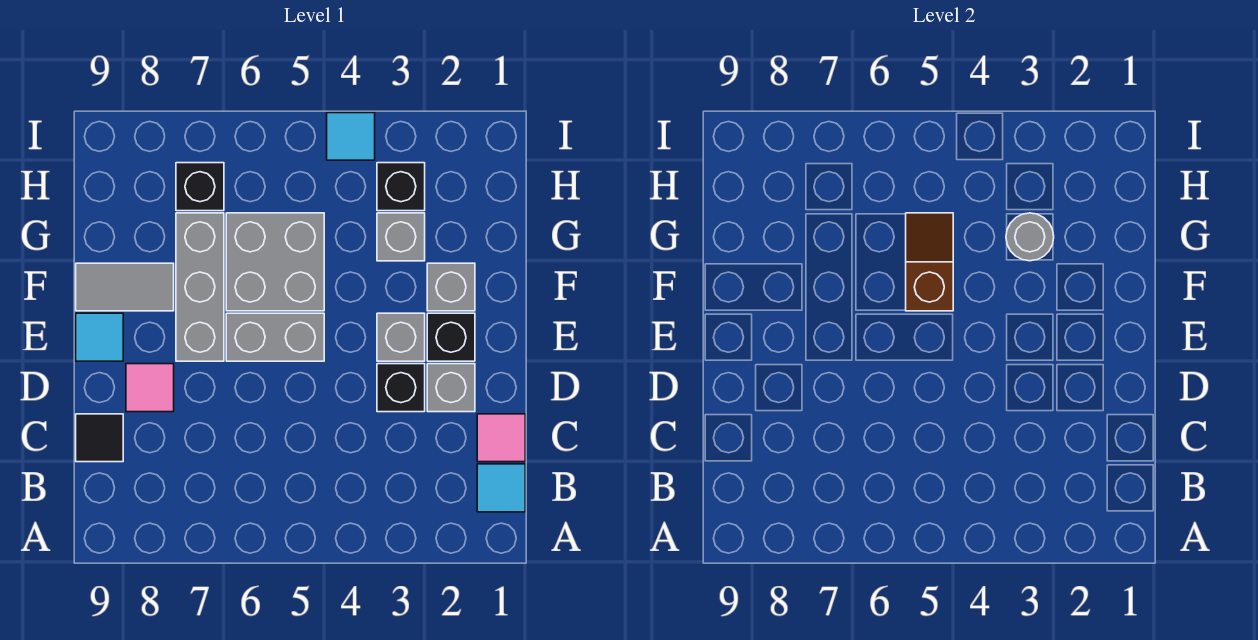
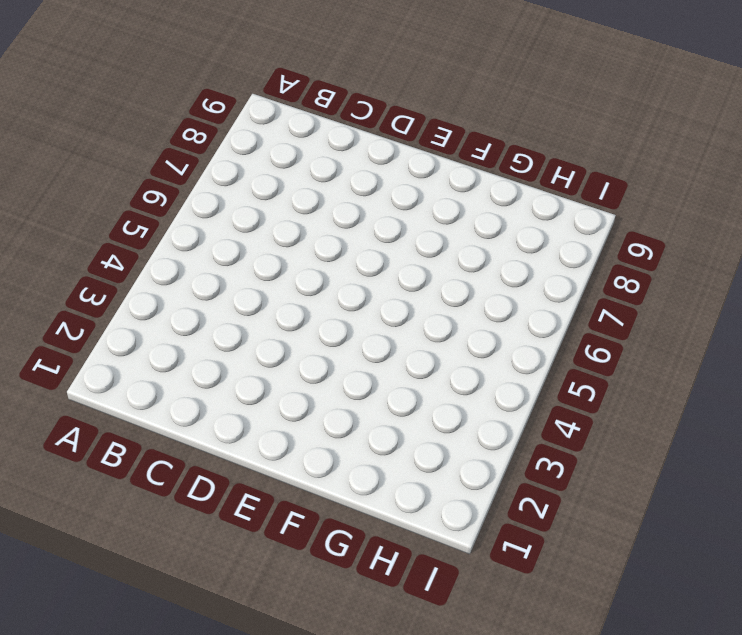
none -> cyan tile B1 level 1
none -> pink tile C1 level 1
none -> black tile C9 level 1

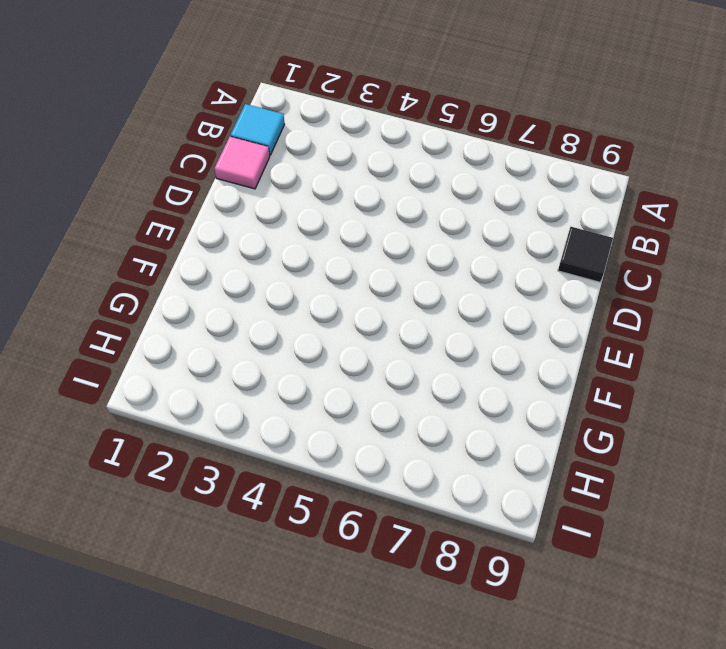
none -> grey brick D2 level 1
none -> black brick D3 level 1
none -> pink tile D8 level 1

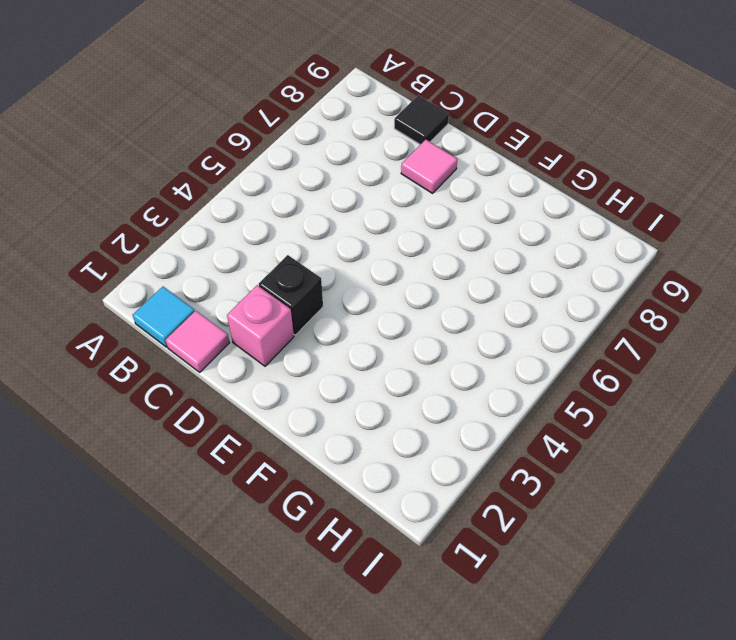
pink brick D2 level 1 -> grey brick D2 level 1
none -> black brick E2 level 1
none -> grey brick E3 level 1
none -> grey brick E5:E6 level 1

